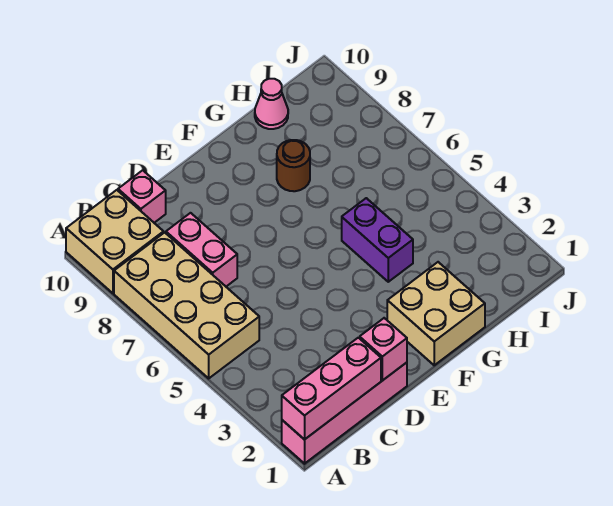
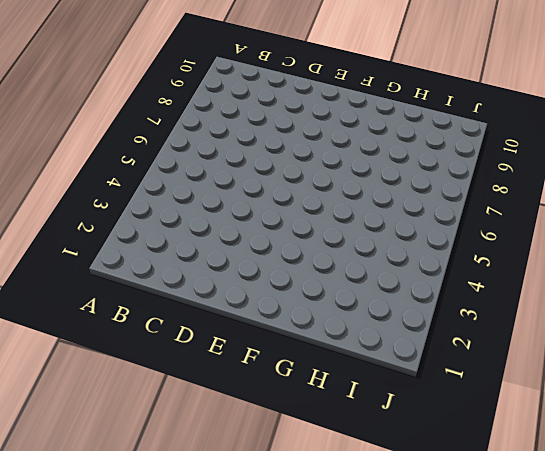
none -> pink brick A1:D1 level 1
none -> tan brick A5:B8 level 1

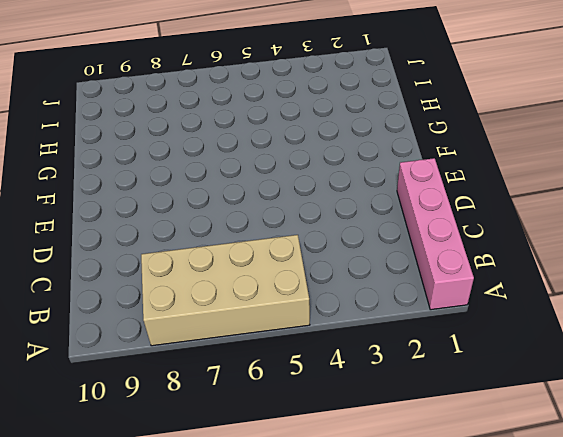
none -> tan brick A9:B10 level 1
none -> pink brick C7:C8 level 1

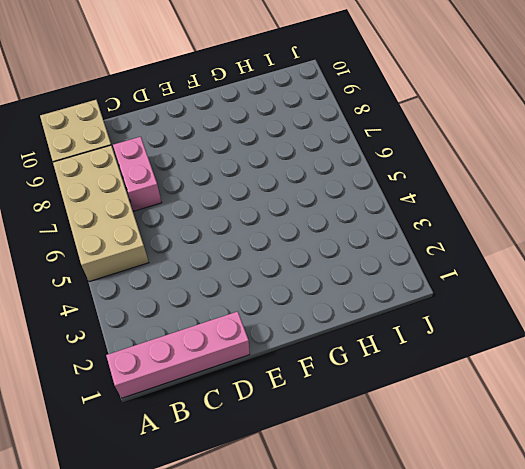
none -> pink brick C10 level 1
none -> tan brick F1:G2 level 1

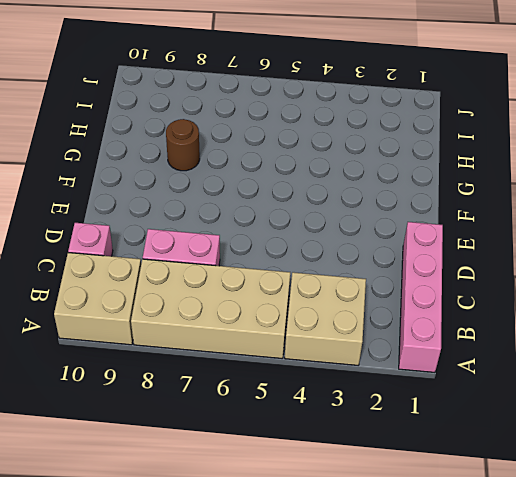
tan brick A3:B4 level 1 -> tan brick F1:G2 level 1
none -> purple brick G4:G5 level 1
none -> pink cone H10 level 1

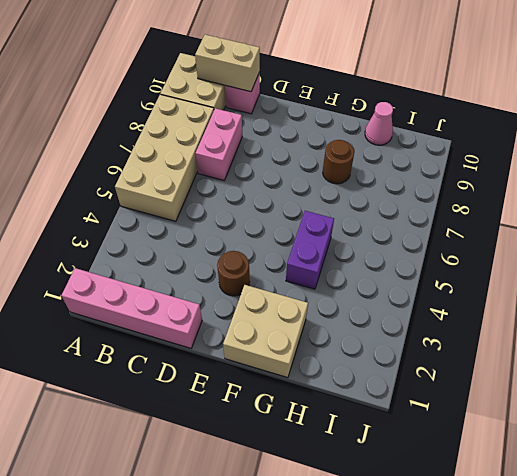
tan brick B10:C10 level 2 -> none
brown round brick E3 level 1 -> none
none -> pink brick A1:C1 level 2
none -> pink brick D1 level 2

